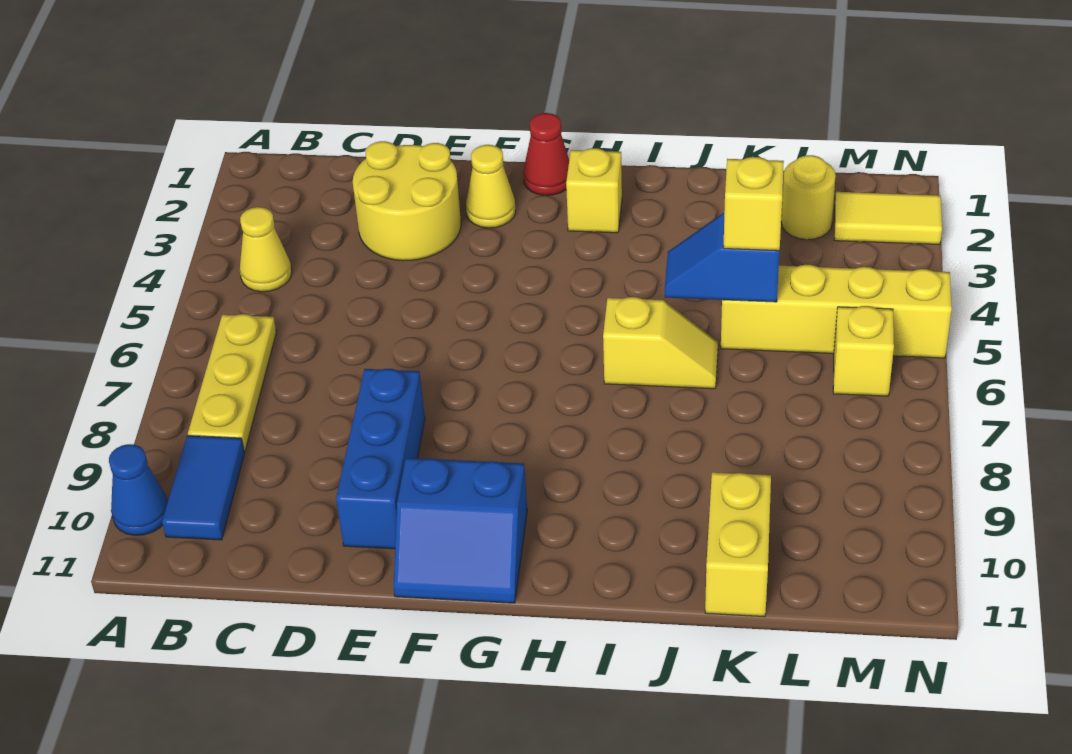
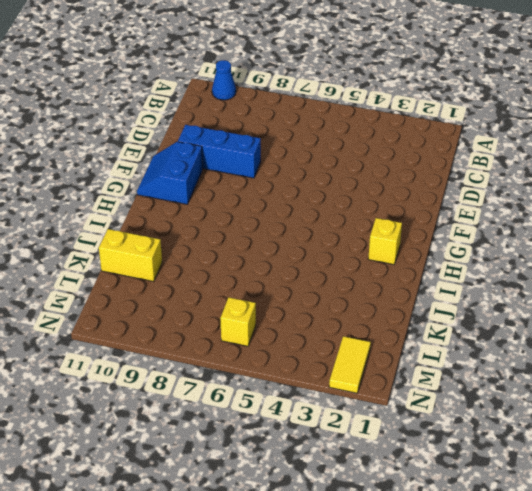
none -> yellow cone B4 level 1
none -> yellow plate B6:B8 level 1
none -> blue tile B9:B10 level 1

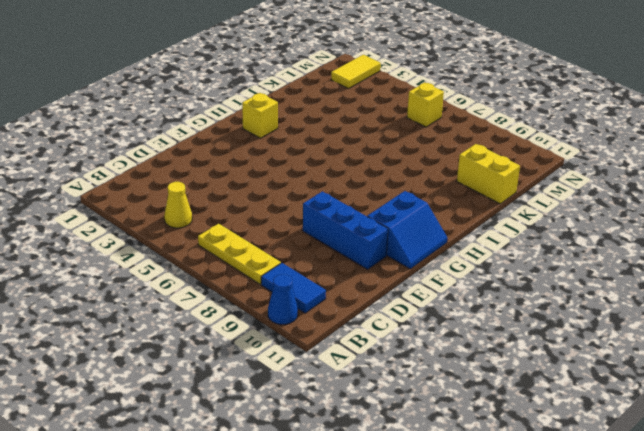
none -> yellow round brick D2:E3 level 1
none -> yellow cone F2 level 1
none -> red cone G1 level 1

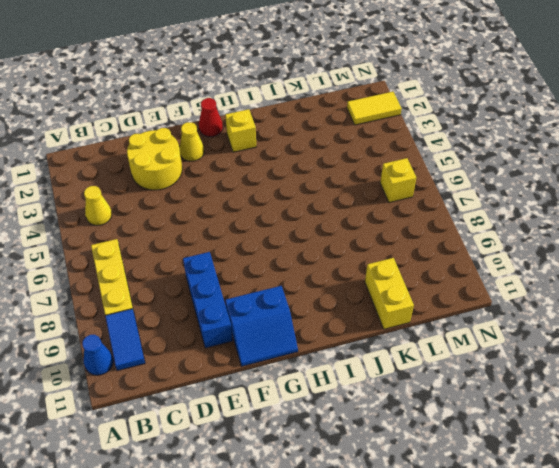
none -> yellow slope I6:J6 level 1 top I
none -> yellow brick K5:N5 level 1
none -> yellow round brick L2 level 1

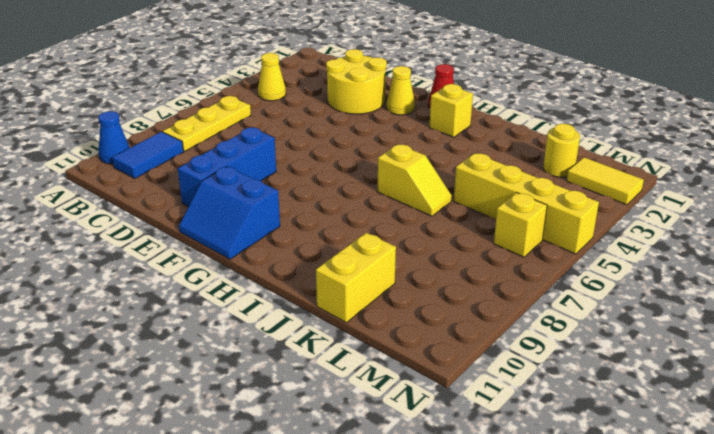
none -> blue slope J5:K5 level 2 top K
none -> yellow brick K5 level 3

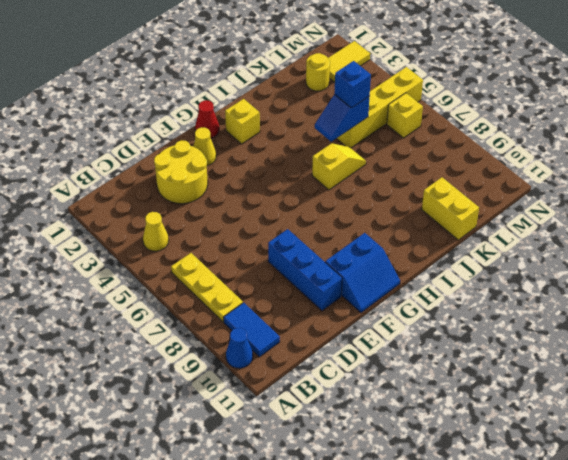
blue brick K5 level 3 -> yellow brick K5 level 3

